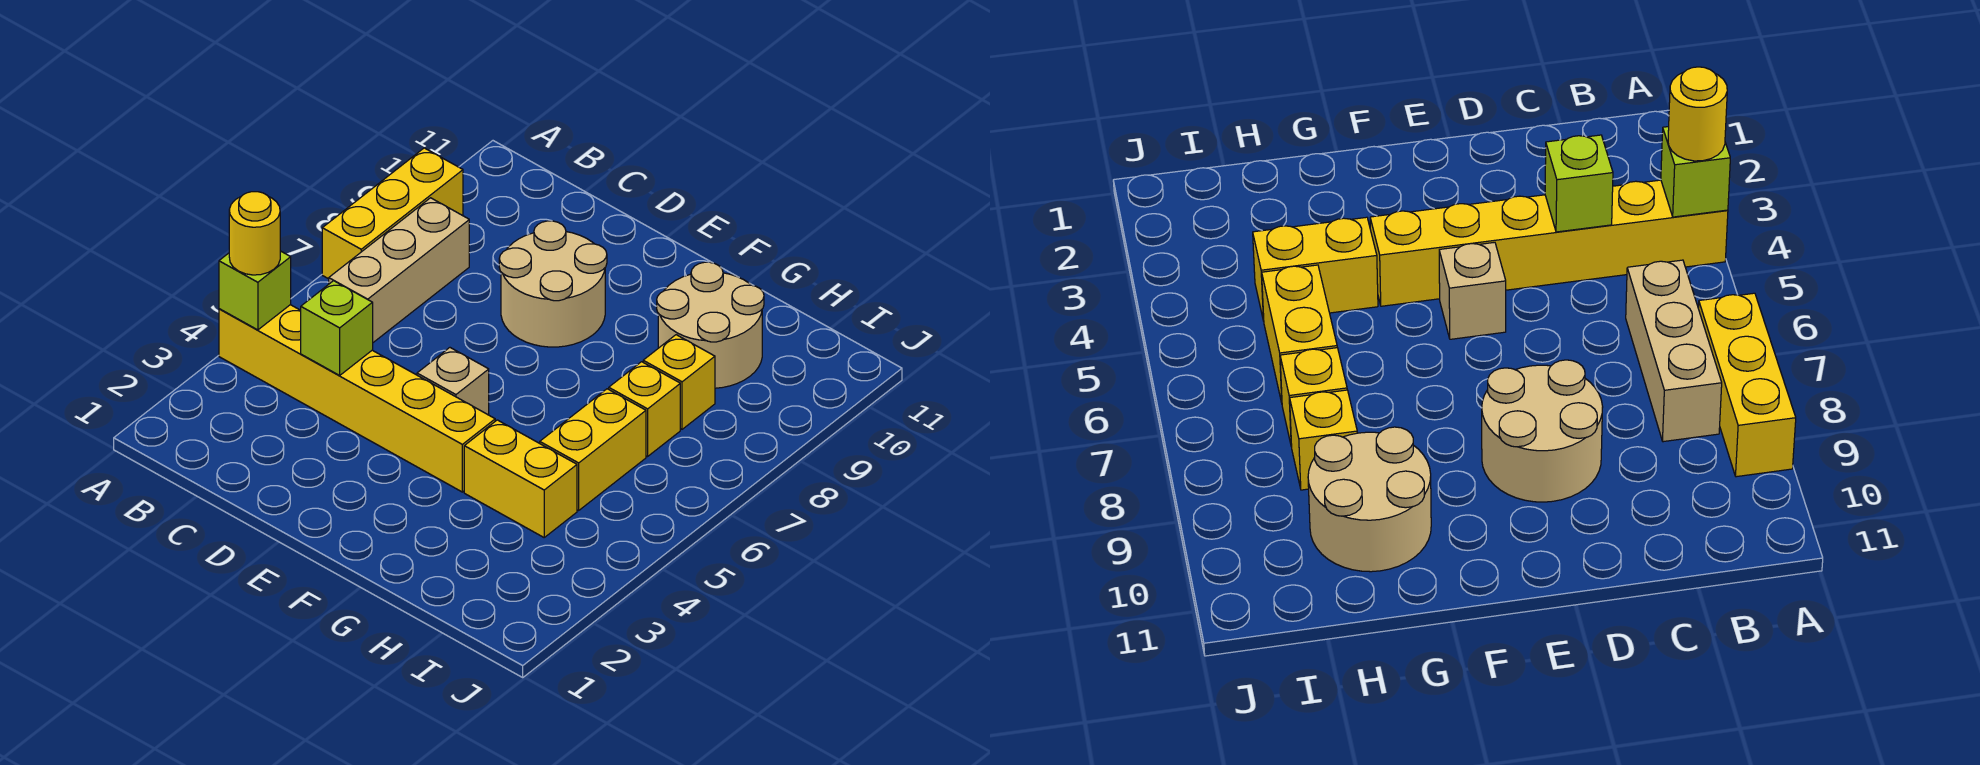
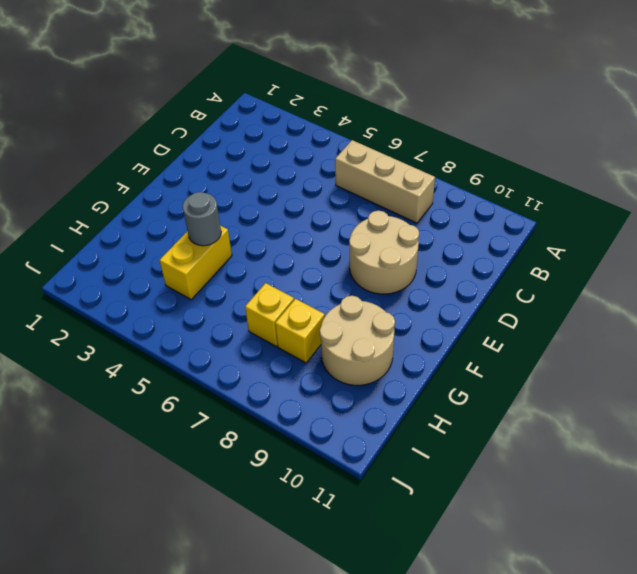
grey round brick G4 level 2 -> none
none -> yellow brick A4:F4 level 1
none -> yellow brick A7:A9 level 1
none -> tan brick E5 level 1

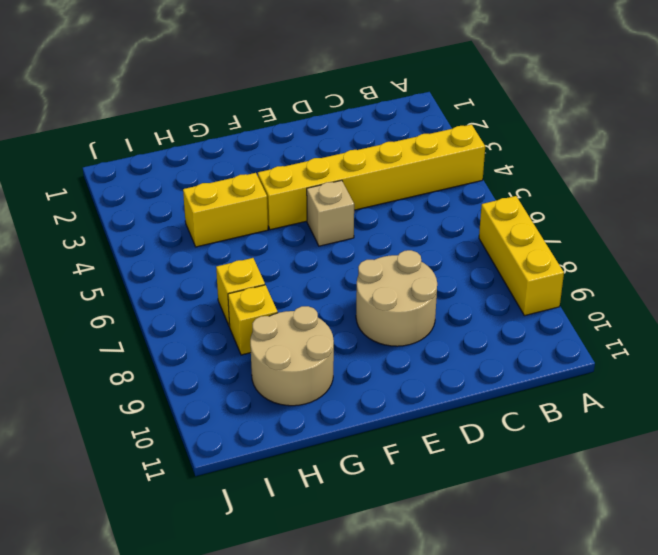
none -> tan brick B6:B8 level 1
none -> yellow brick H5:H6 level 1
none -> lime brick A4 level 2

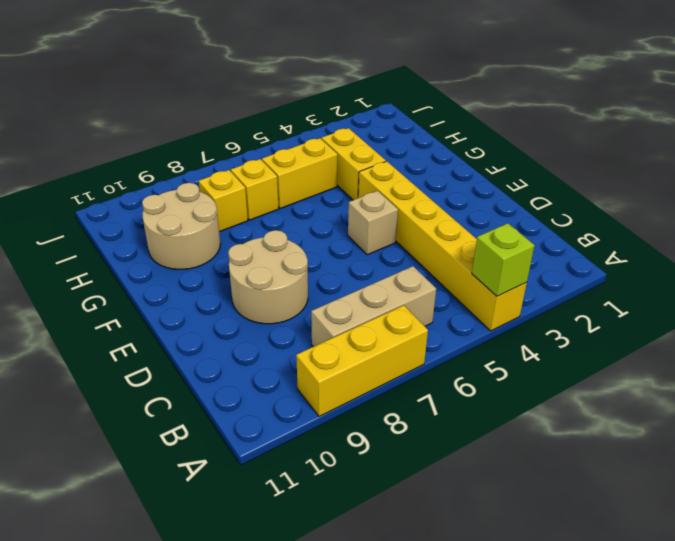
none -> lime brick C4 level 2
none -> yellow round brick A4 level 3

